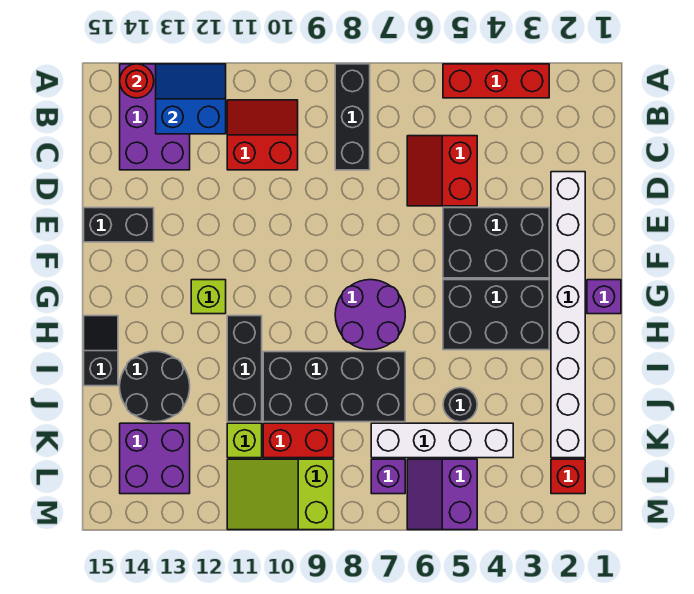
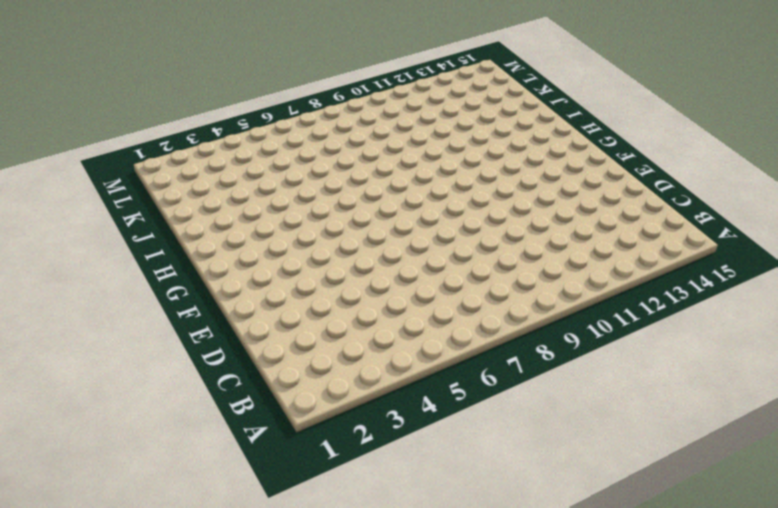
none -> red brick A3:A5 level 1
none -> black brick A8:C8 level 1
none -> purple brick A13:C14 level 1

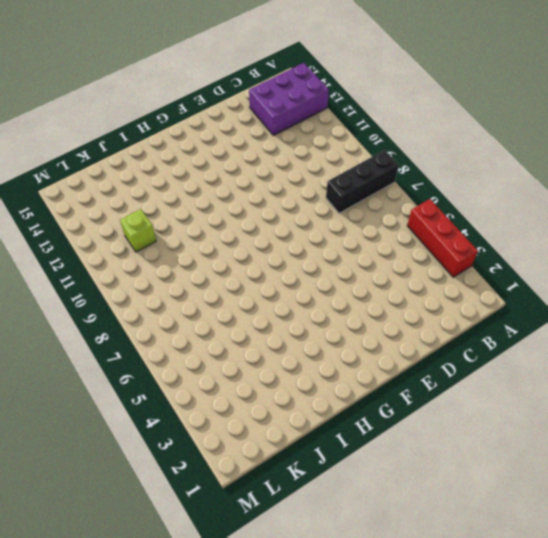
none -> red slope B10:C11 level 1 top C
none -> red slope C5:D6 level 1 top 5
none -> white brick D2:K2 level 1

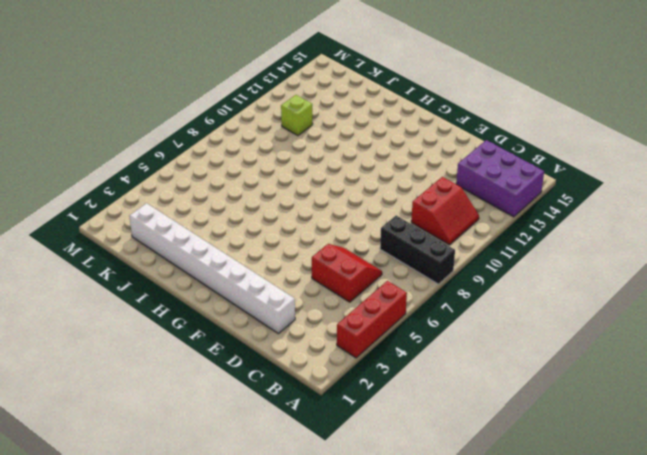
none -> black brick E3:F5 level 1
none -> black brick E14:E15 level 1
none -> purple brick G1 level 1

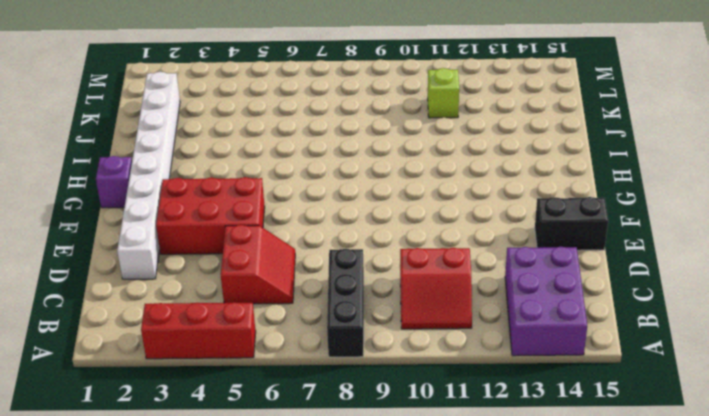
red brick E3:F5 level 1 -> black brick E3:F5 level 1
none -> black brick G3:H5 level 1
none -> purple round brick G7:H8 level 1
none -> lime brick G12 level 1

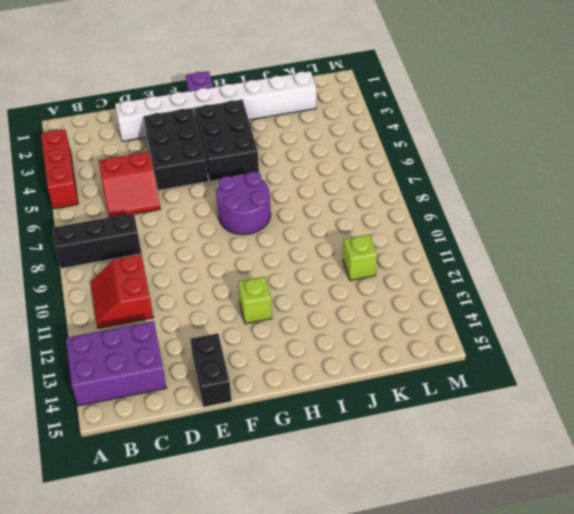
none -> black brick H11:J11 level 1
none -> black slope H15:I15 level 1 top I
none -> black brick I7:J10 level 1

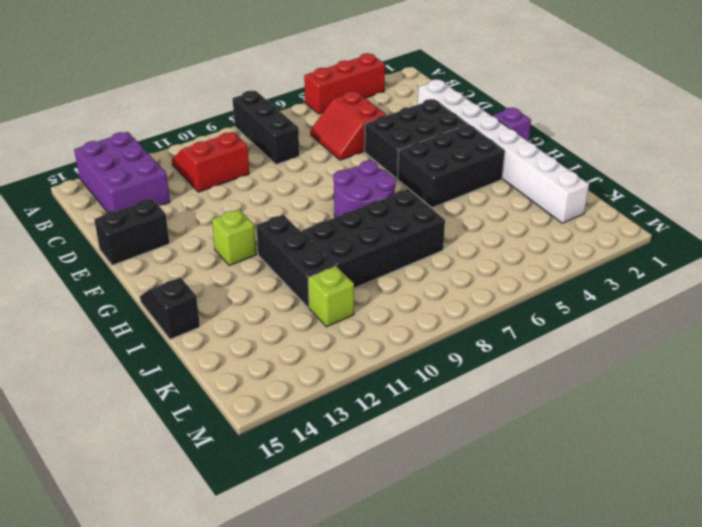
none -> black round brick I13:J14 level 1
none -> black round brick J5 level 1
none -> white brick K4:K7 level 1

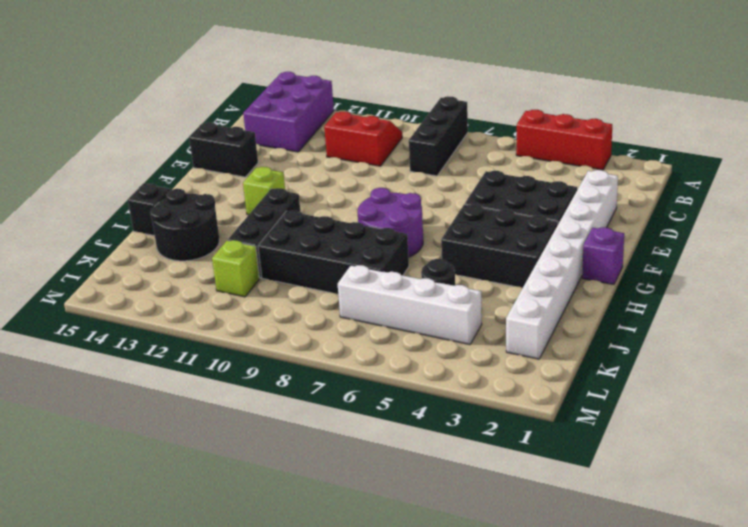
none -> red slope C5:D6 level 1 top 5
none -> red brick K9:K10 level 1
none -> purple brick K13:L14 level 1

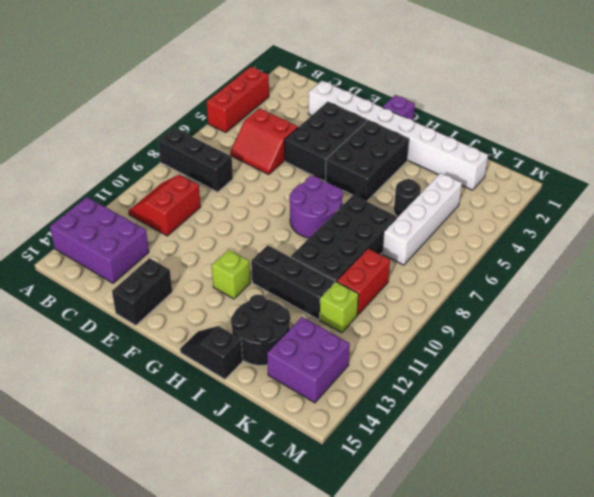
none -> red brick L2 level 1
none -> purple slope L5:M6 level 1 top 5
none -> purple brick L7 level 1

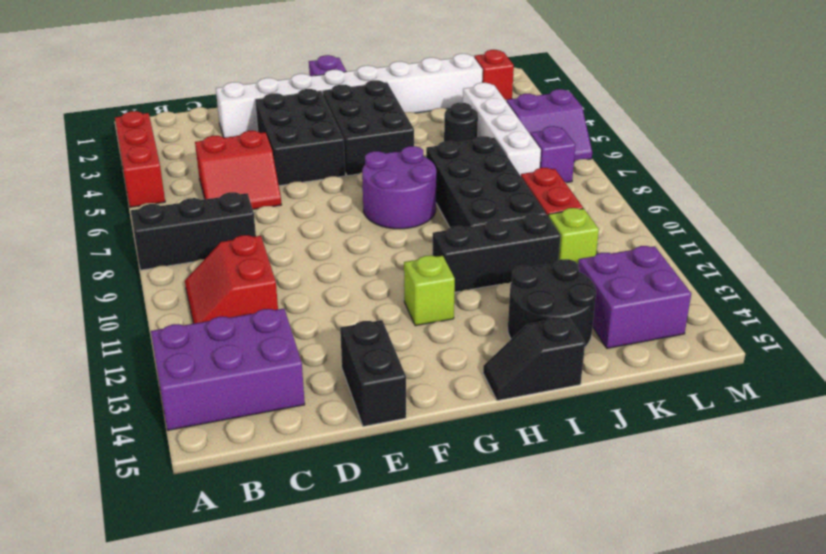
none -> lime slope L9:M11 level 1 top 9
none -> blue slope A12:B13 level 2 top B
none -> red round brick A14 level 2

